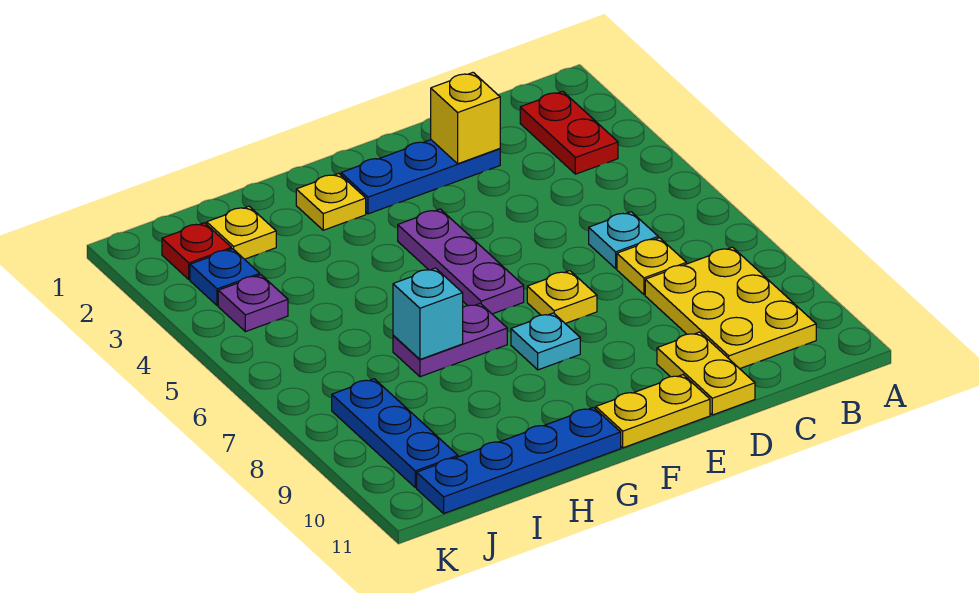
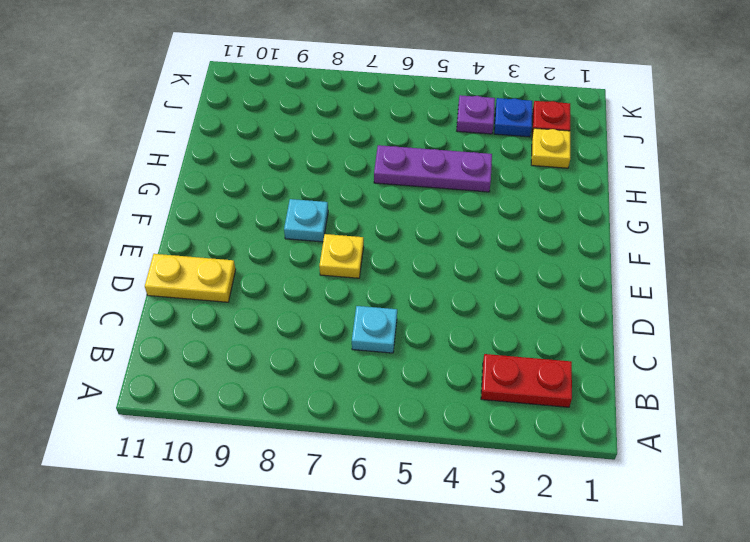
purple plate H4:H6 level 1 -> purple plate F4:F6 level 1
none -> yellow plate B8:C10 level 1
none -> yellow plate C7 level 1
none -> blue plate D2:F2 level 1

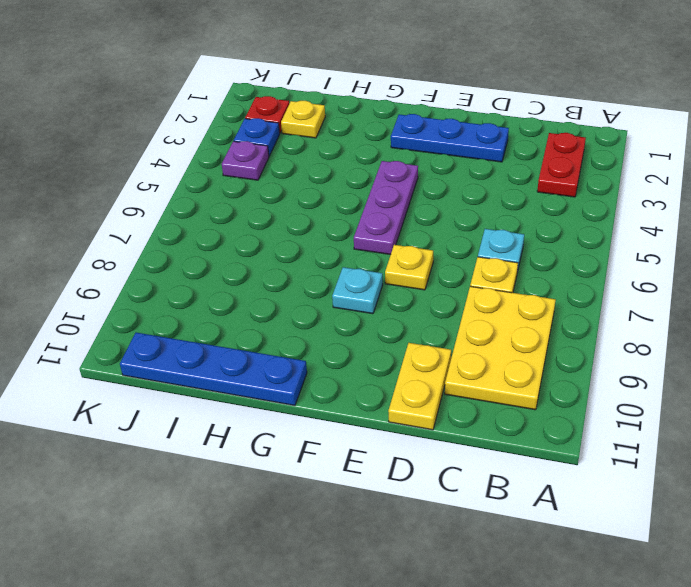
none -> yellow plate E11:F11 level 1
none -> yellow plate G2 level 1
none -> purple plate G7:H7 level 1

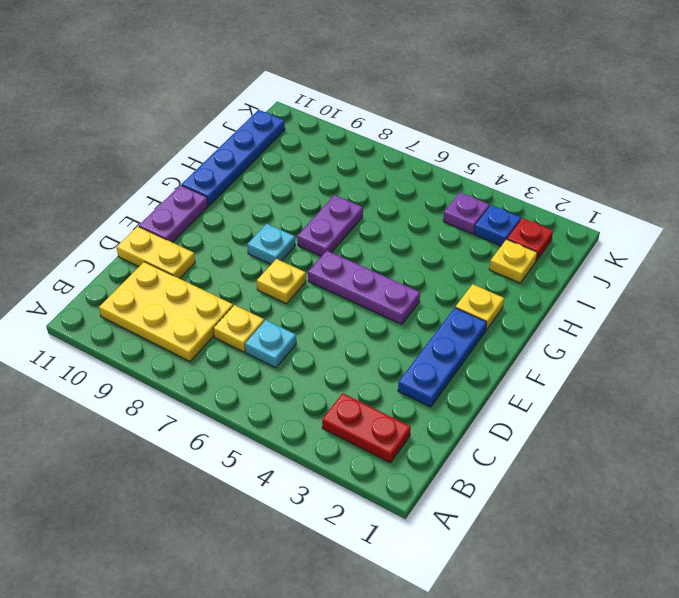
purple plate E11:F11 level 1 -> yellow plate E11:F11 level 1
none -> blue plate J8:J10 level 1
none -> yellow brick D2 level 2
none -> cyan brick H7 level 2

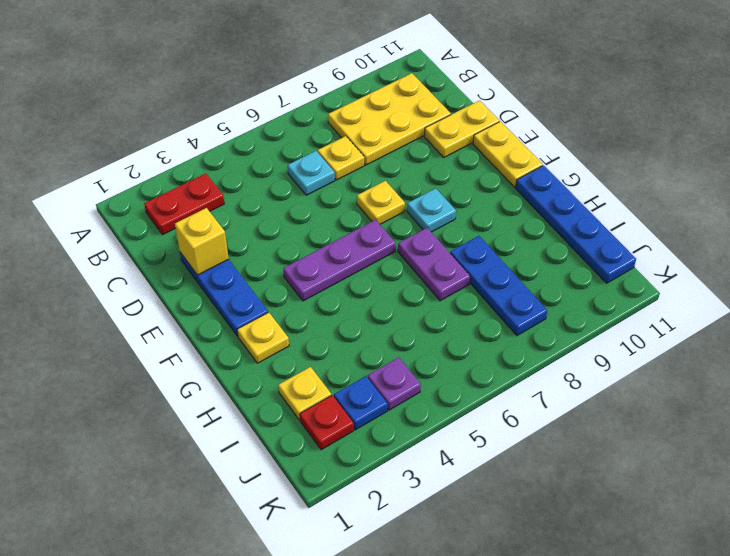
blue plate H8:J8 level 1 -> blue plate J8:J10 level 1
none -> cyan brick H7 level 2

